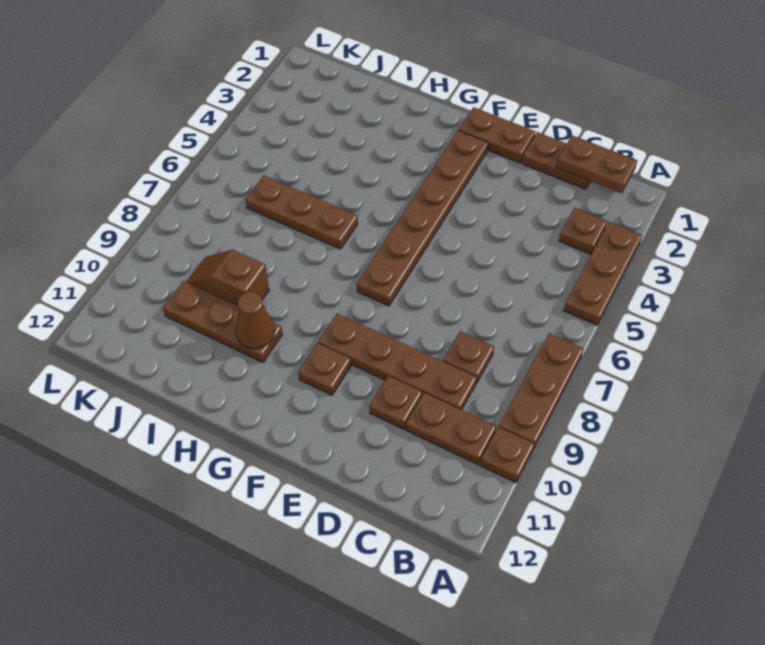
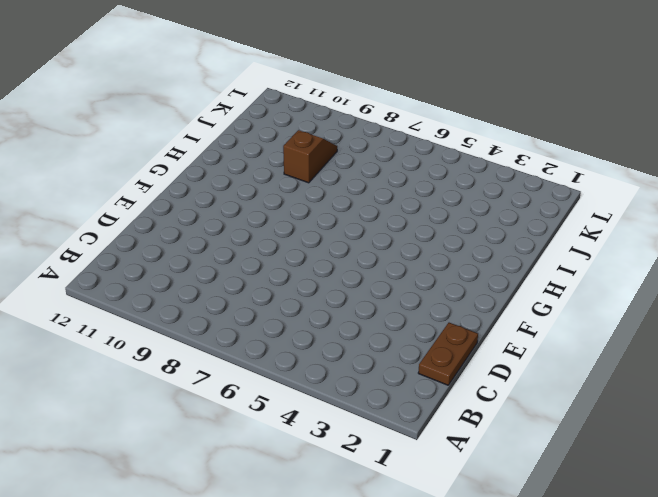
none -> brown plate A3:A5 level 1
none -> brown plate A7:A9 level 1
none -> brown plate A10 level 1

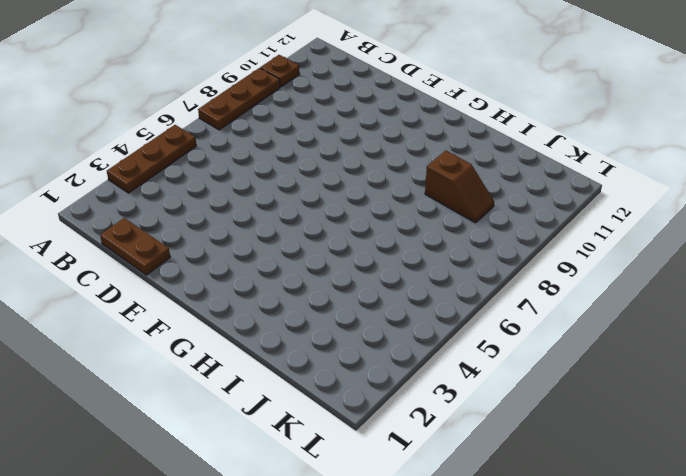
none -> brown plate B3 level 1
none -> brown plate B10:C10 level 1
none -> brown plate C8 level 1

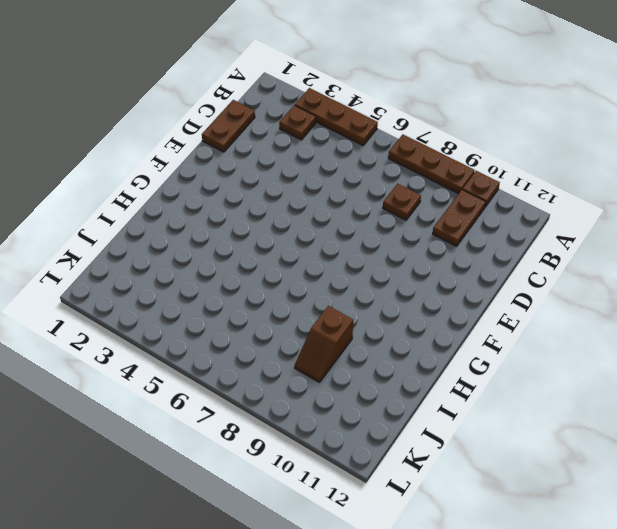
none -> brown plate C9:F9 level 1
none -> brown plate D10 level 1
none -> brown plate E1:F1 level 1

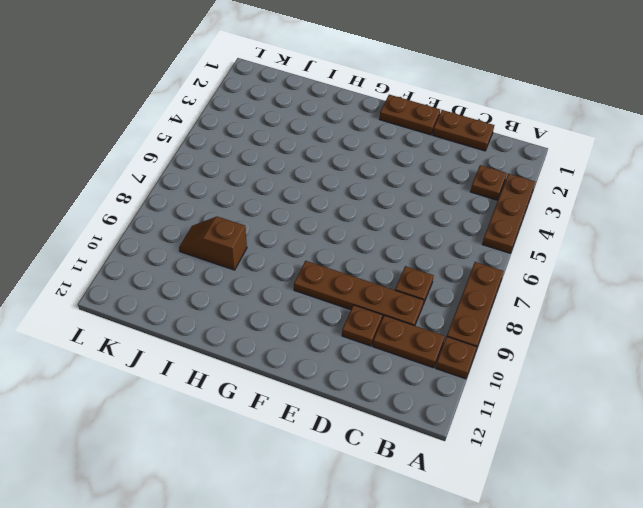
none -> brown plate F2:F7 level 1
none -> brown plate F10 level 1
none -> brown plate H6:J6 level 1

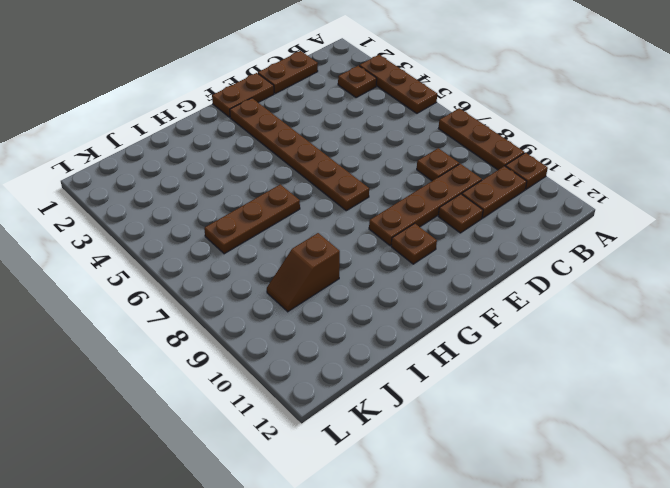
none -> brown plate H10:J10 level 1
none -> brown plate B1:C1 level 2
none -> brown cone H10 level 2

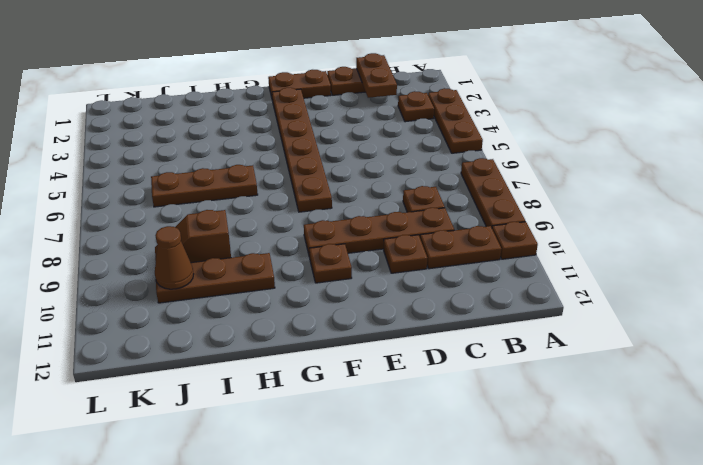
brown plate C1:C2 level 2 -> brown plate B1:C1 level 2
brown cone J10 level 2 -> brown cone H10 level 2

